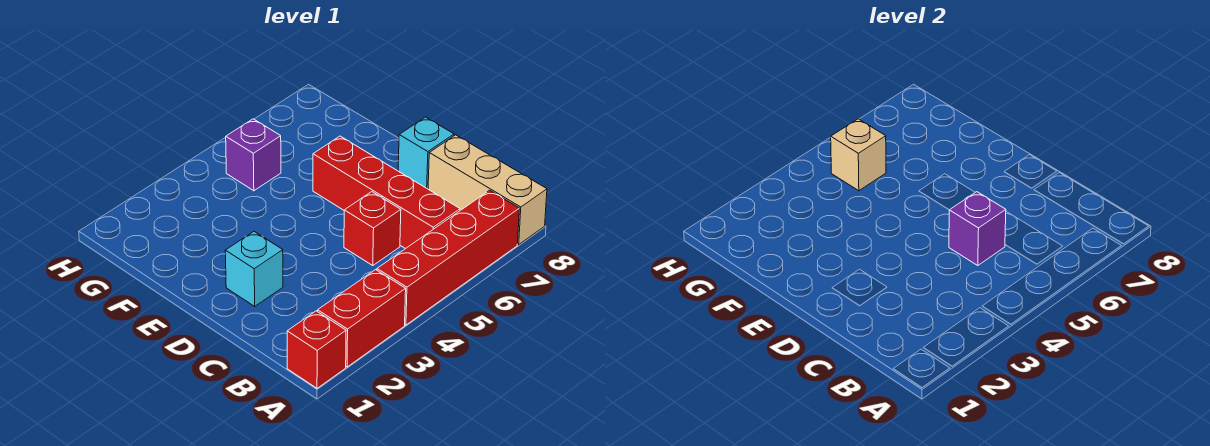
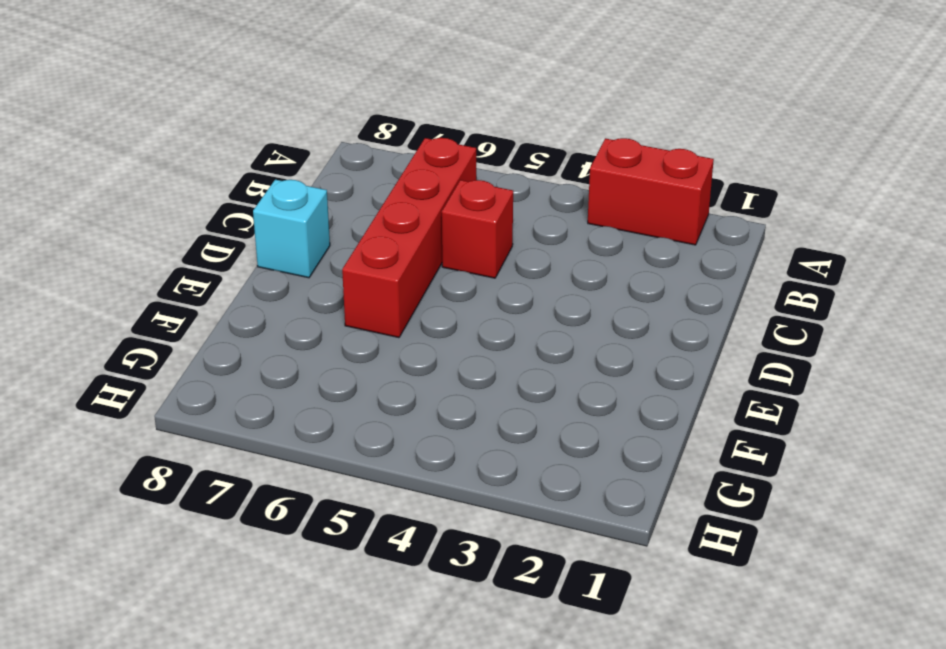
none -> red brick A1 level 1
none -> red brick A4:A7 level 1

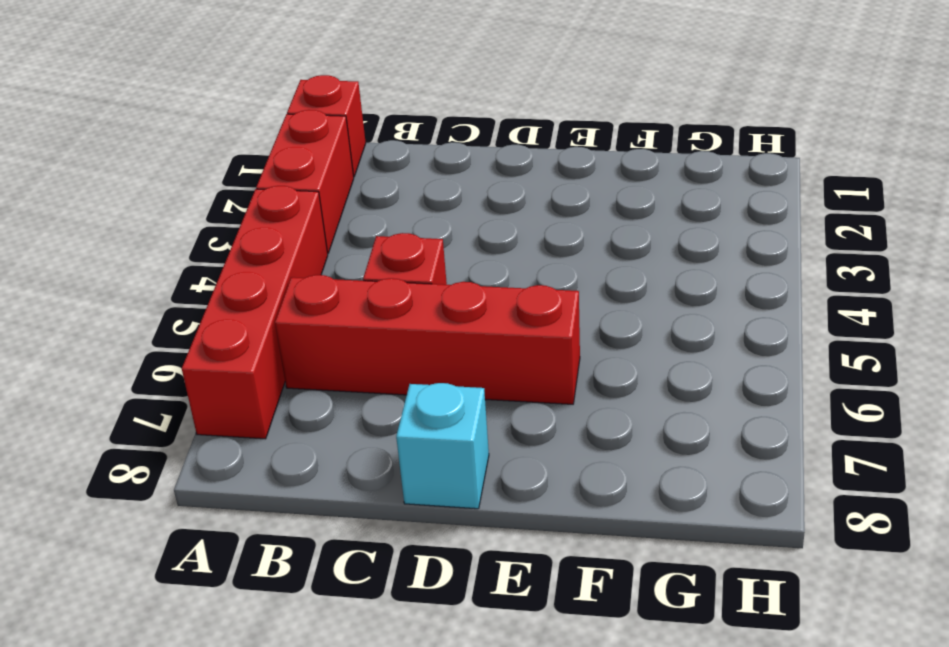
none -> tan brick A8:C8 level 1
none -> cyan brick D2 level 1

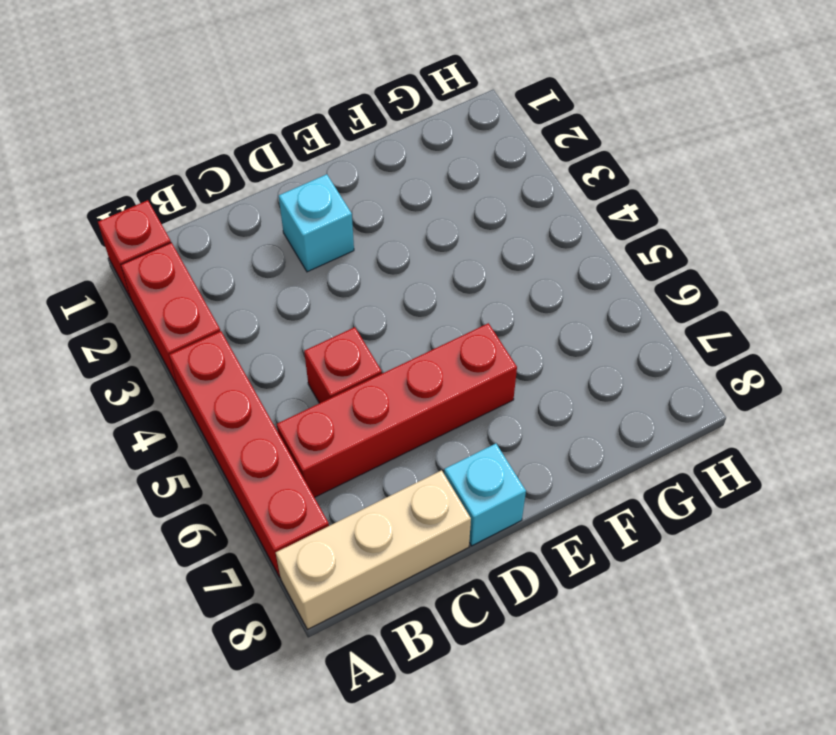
none -> purple brick G5 level 1
none -> purple brick C5 level 2

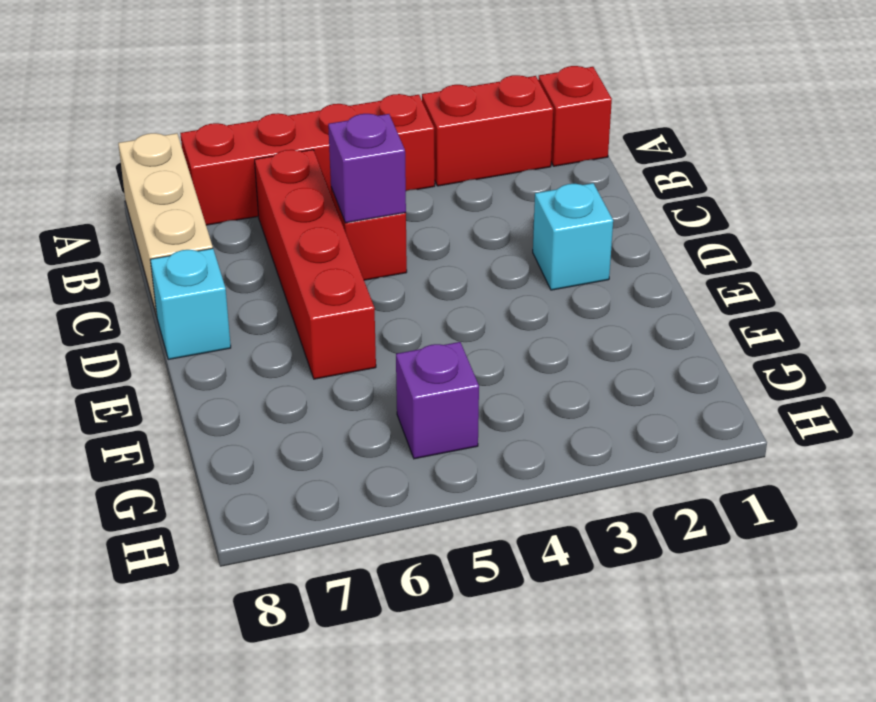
none -> tan brick G5 level 2

